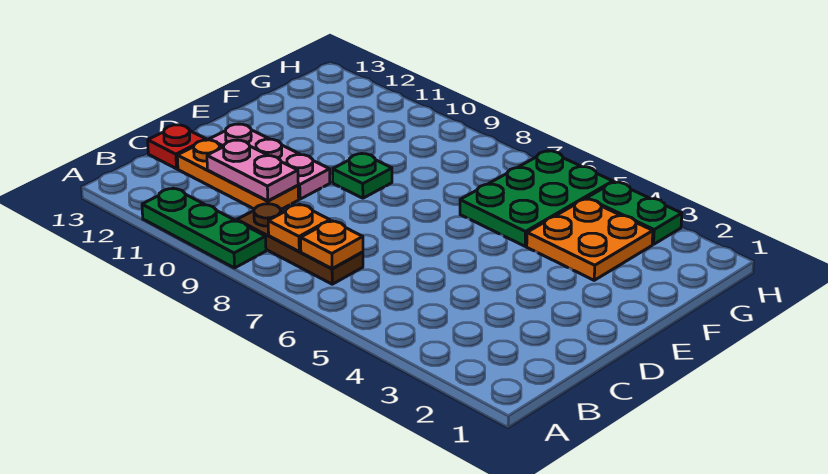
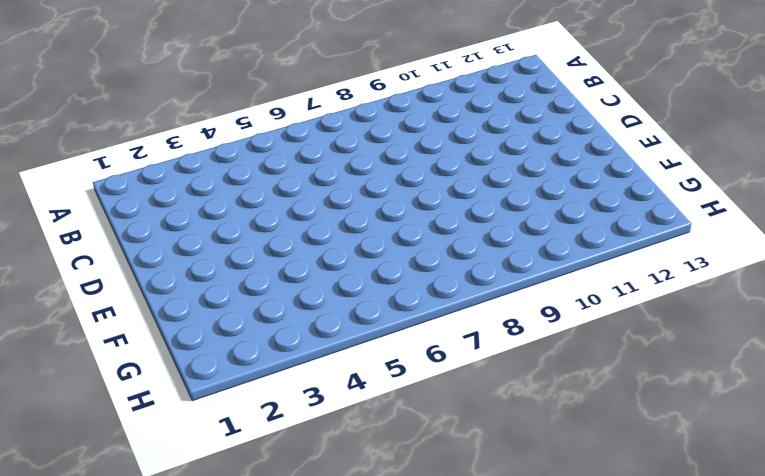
none -> green plate A9:A11 level 1
none -> brown plate B7:B9 level 1
none -> orange plate C10:C12 level 1

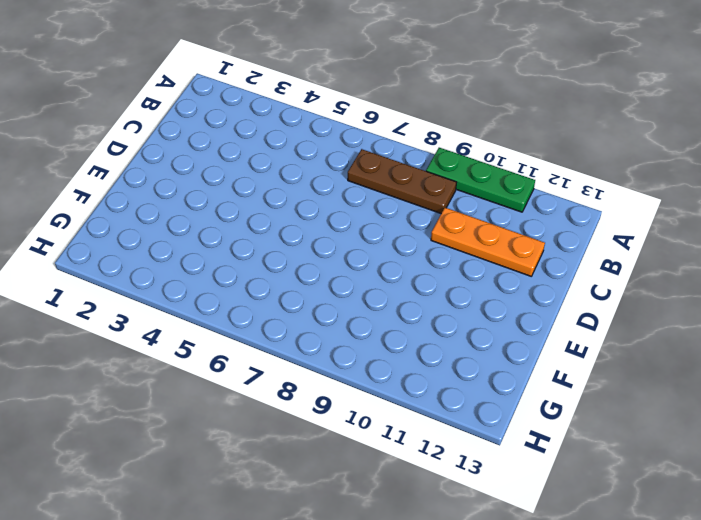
none -> red plate C13 level 1
none -> pink plate D10:D12 level 1
none -> green plate E9 level 1

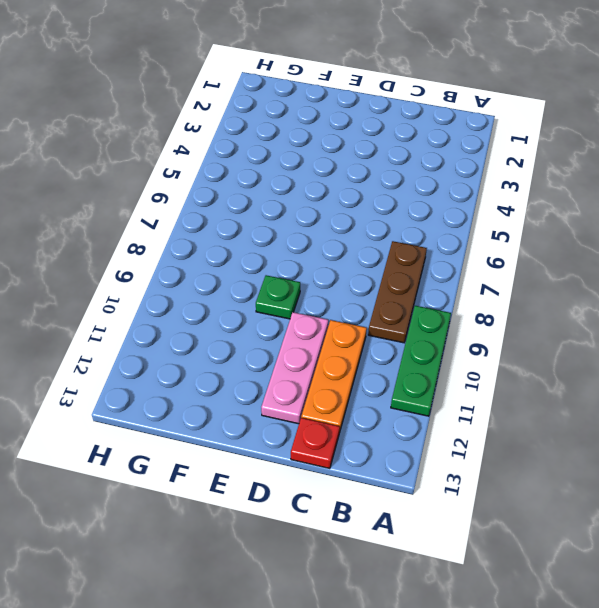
none -> orange plate F3:G4 level 1
none -> green plate F5:H6 level 1
none -> green plate H3:H4 level 1

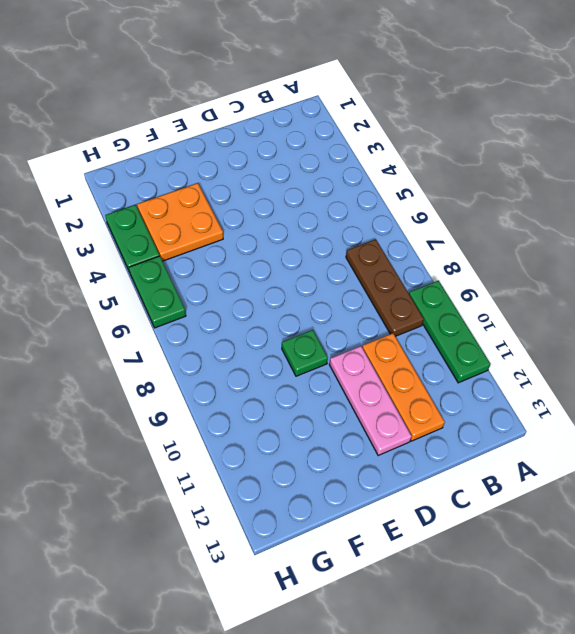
green plate H5:H6 level 1 -> green plate F5:H6 level 1
none -> red plate C13 level 1
none -> orange plate B7 level 2
none -> orange plate B8 level 2

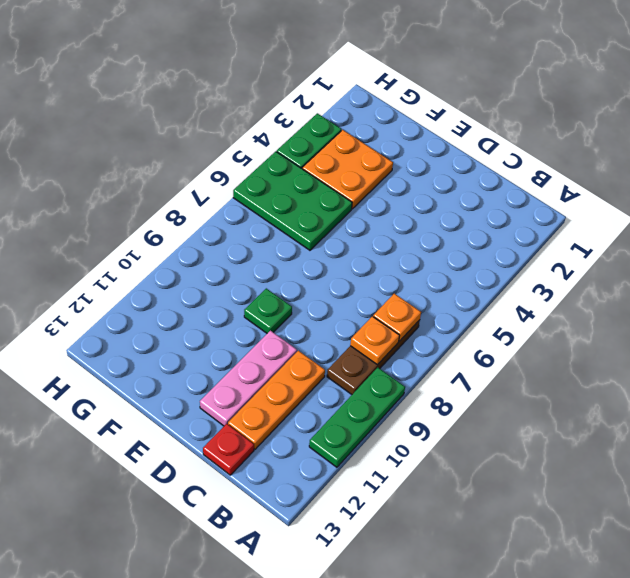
none -> pink plate C10:C11 level 2

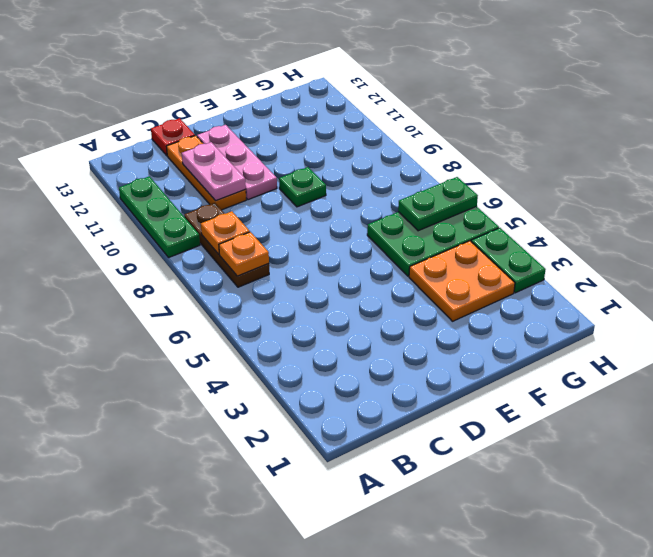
green plate G6:H6 level 2 -> none

